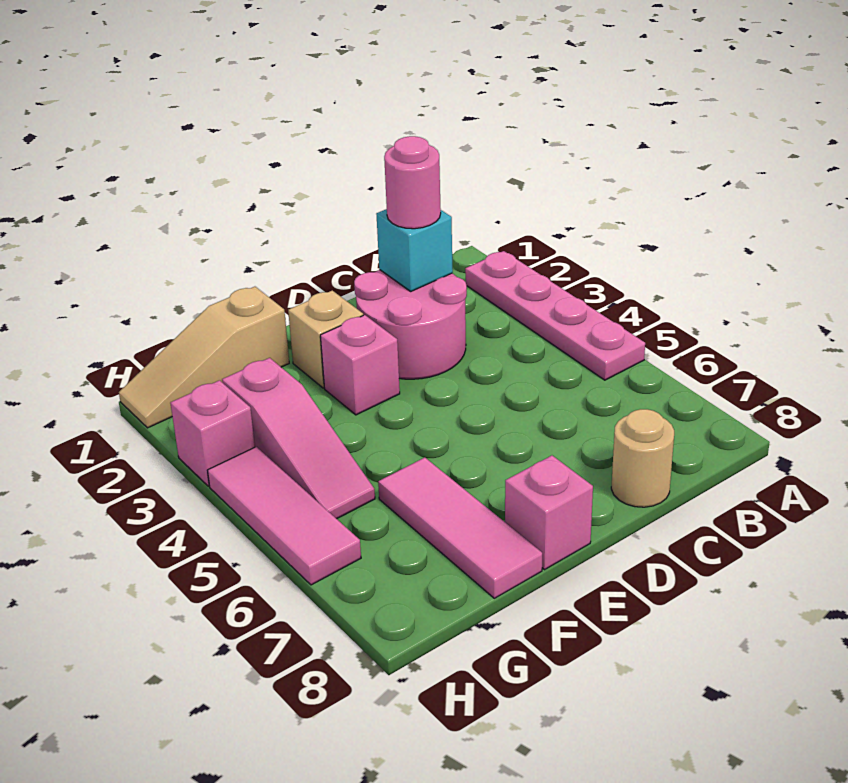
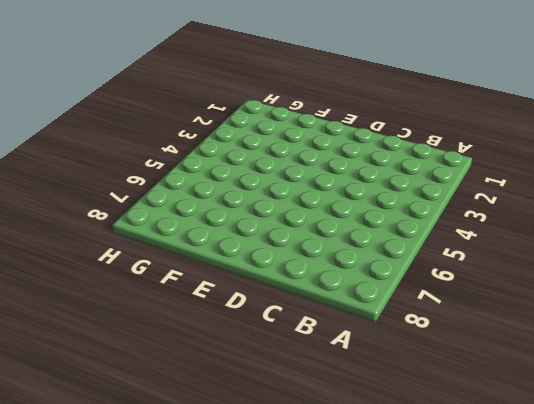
none -> pink plate A2:A5 level 1
none -> pink round brick C2:D3 level 1
none -> tan round brick C8 level 1

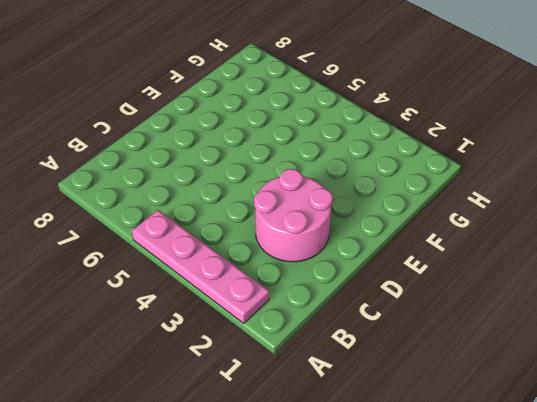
none -> tan round brick C8 level 1
none -> tan brick E2 level 1
none -> pink brick E3 level 1

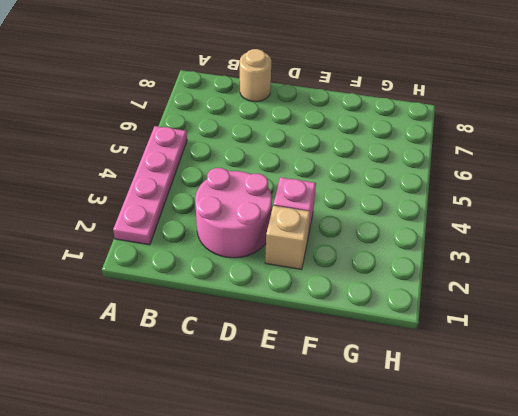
none -> pink brick E8 level 1
none -> tan slope F1:H1 level 1 top F
none -> pink tile F6:F8 level 1

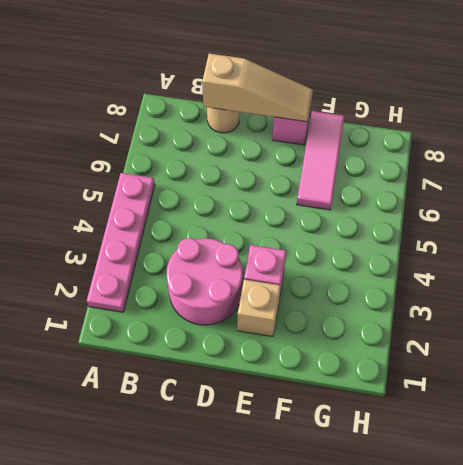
tan slope C8:E8 level 2 top C -> tan slope F1:H1 level 1 top F
none -> pink slope G3:G5 level 1 top 3
none -> pink brick H3 level 1
none -> pink tile H4:H6 level 1

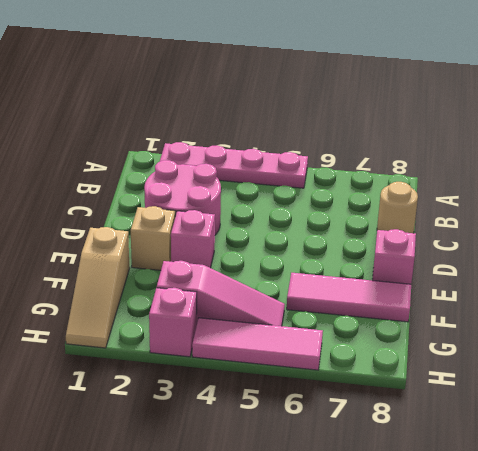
none -> cyan brick C2 level 2
none -> pink round brick C2 level 3

